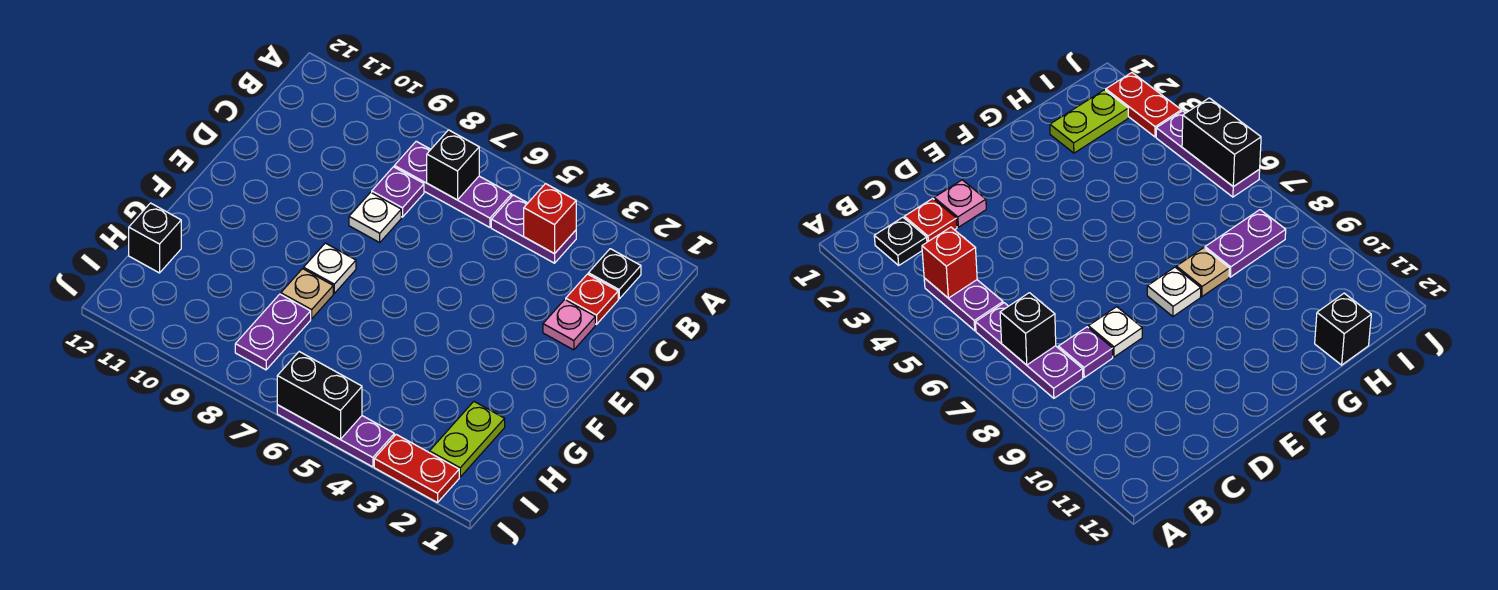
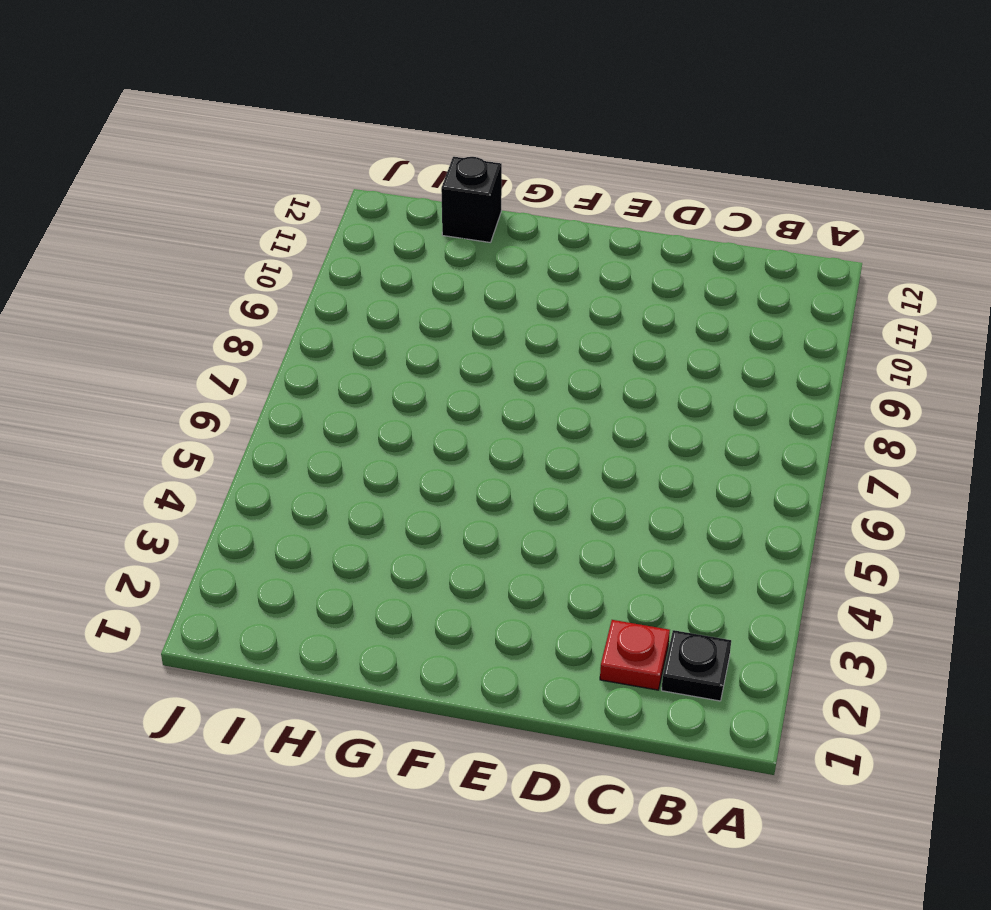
none -> purple plate B4:B5 level 1
none -> purple plate B6:B8 level 1
none -> purple plate C8 level 1

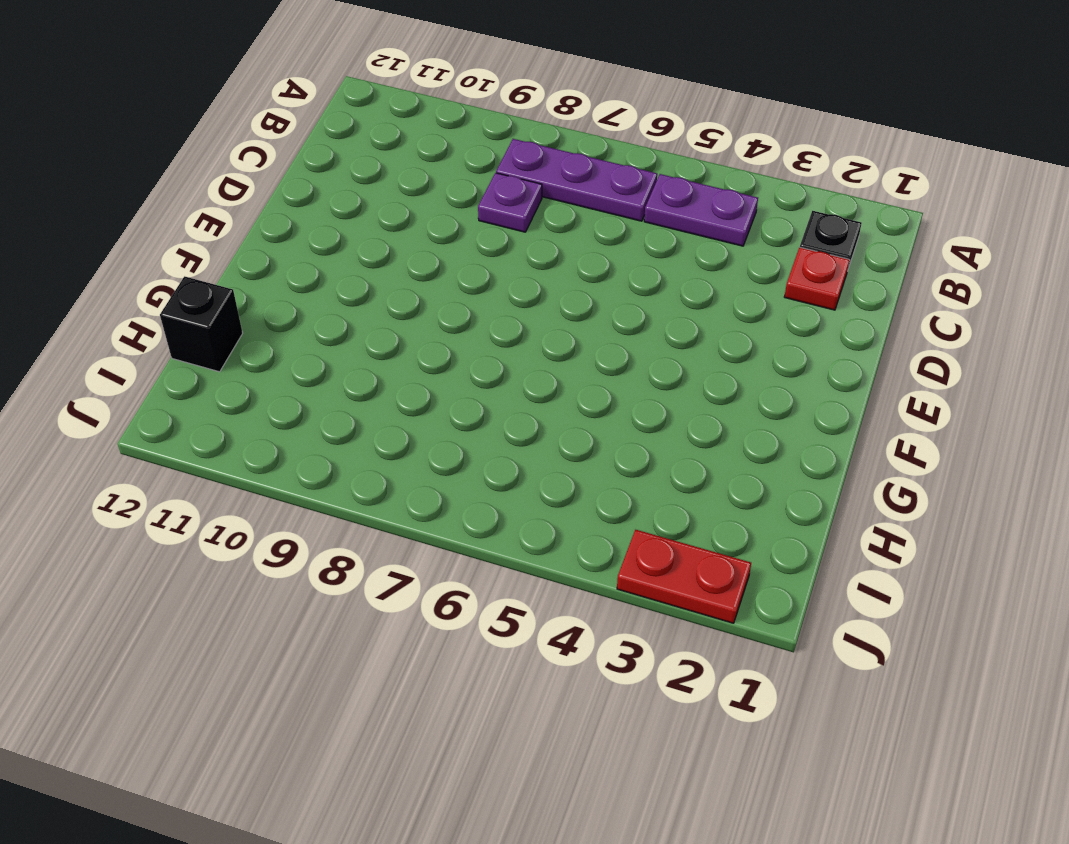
none -> pink plate D2 level 1
none -> white plate D8 level 1
none -> white plate F8 level 1

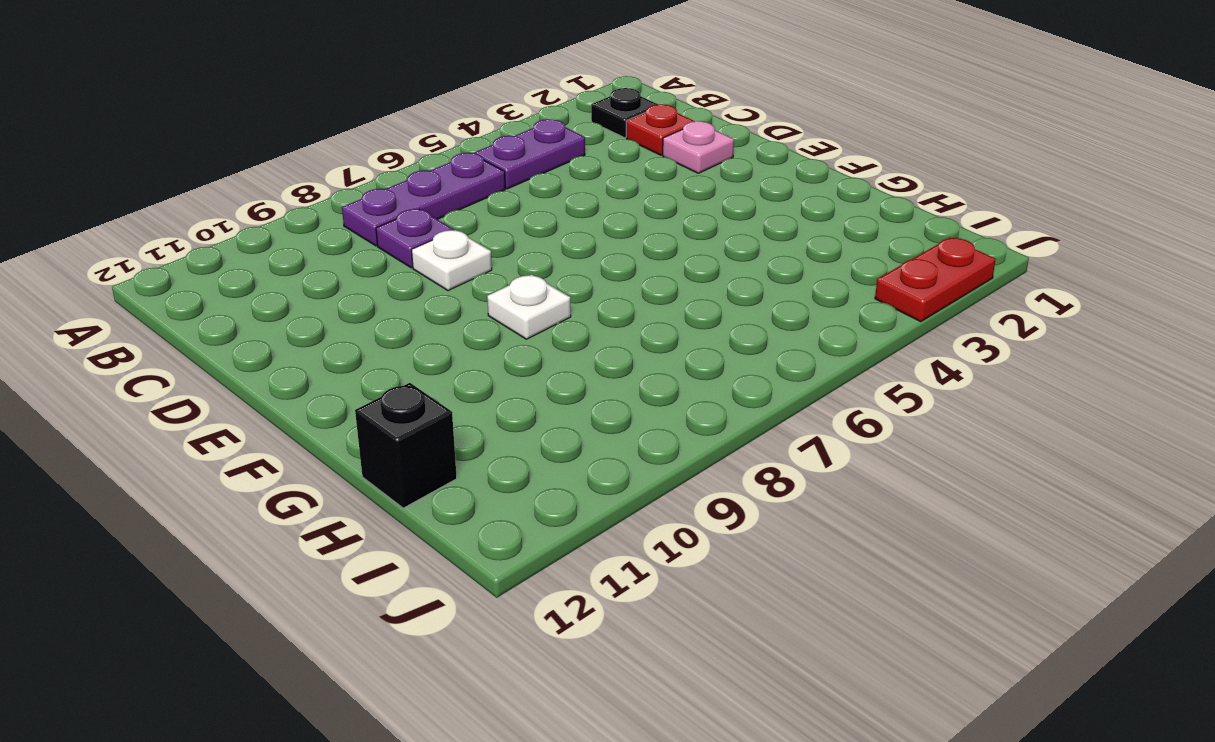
none -> tan plate G8 level 1
none -> lime plate H2:I2 level 1
none -> purple plate H8:I8 level 1

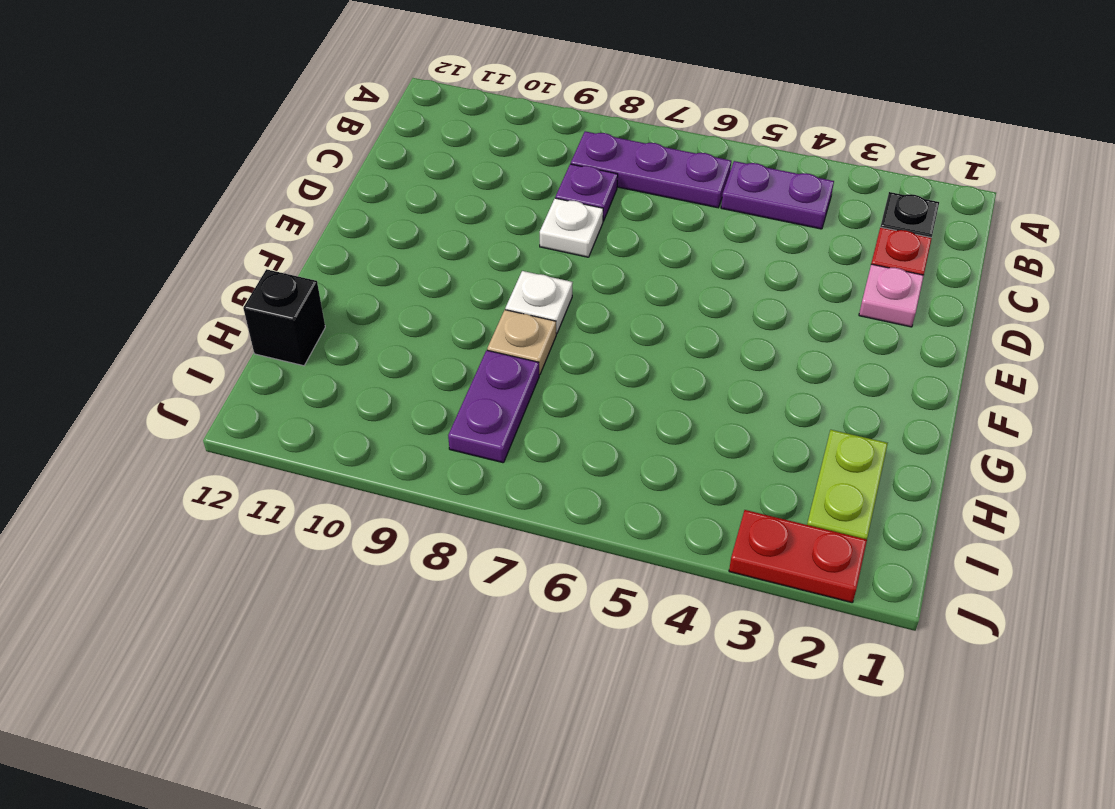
none -> purple plate J4:J6 level 1
none -> red brick B4 level 2
none -> black brick B7 level 2

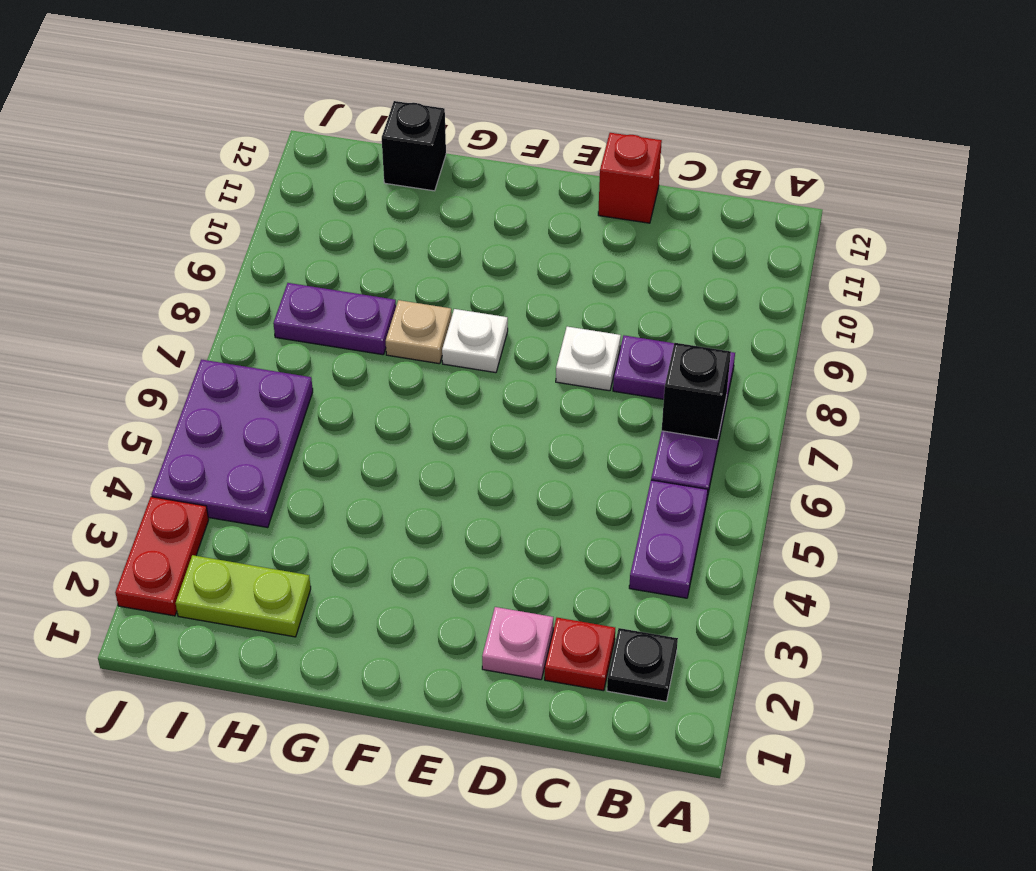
red brick D12 level 1 -> red brick B4 level 2
purple plate I4:J6 level 1 -> purple plate J4:J6 level 1
none -> black brick J5:J6 level 2

